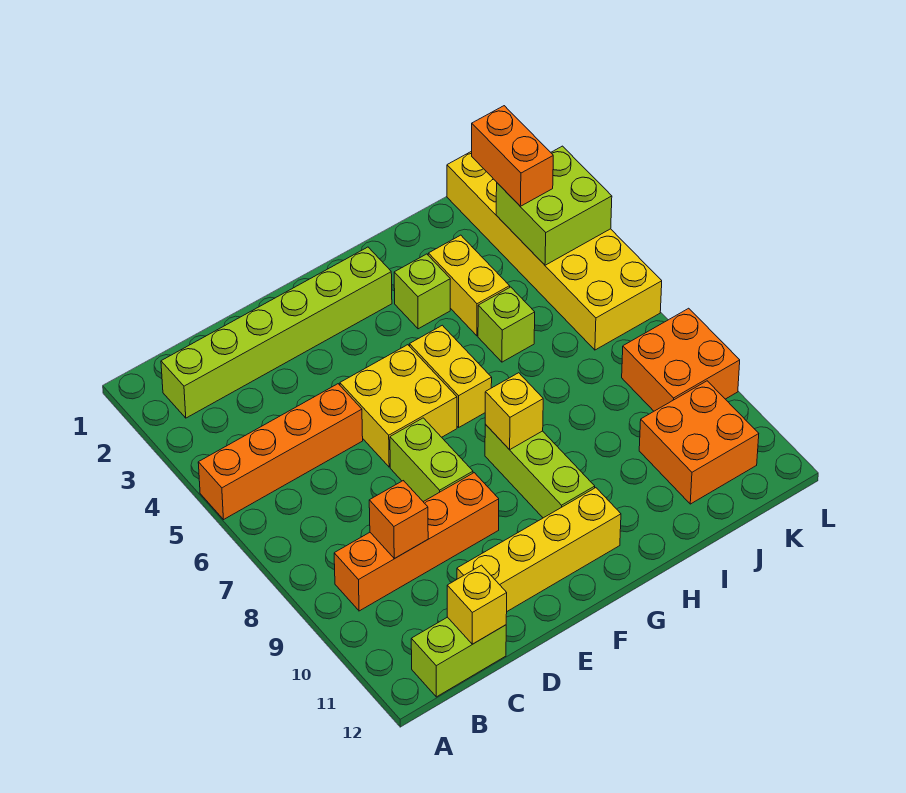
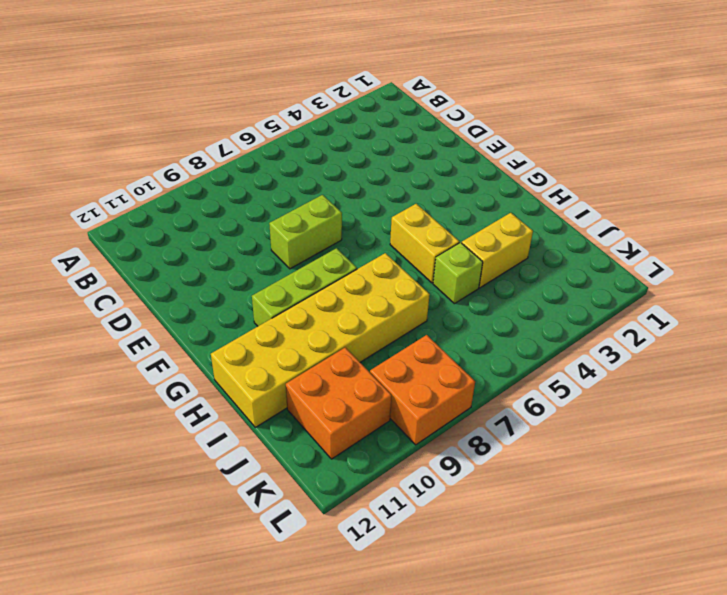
yellow brick G5:H5 level 1 -> yellow brick G5:G6 level 1
yellow brick H7:I12 level 1 -> yellow brick K1:L6 level 1
none -> orange brick A5:D5 level 1
none -> lime brick B2:G2 level 1
none -> orange brick B9:E9 level 1

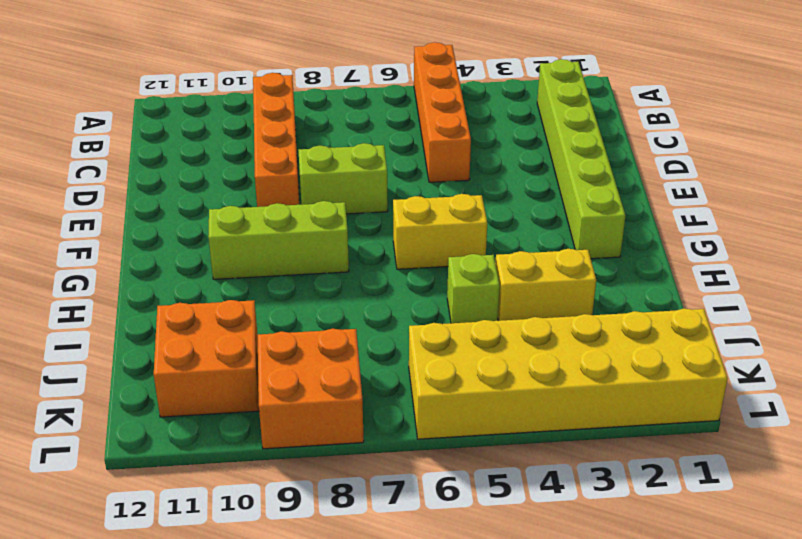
none -> lime brick B12:C12 level 1
none -> yellow brick D11:G11 level 1
none -> yellow brick E5:F6 level 1

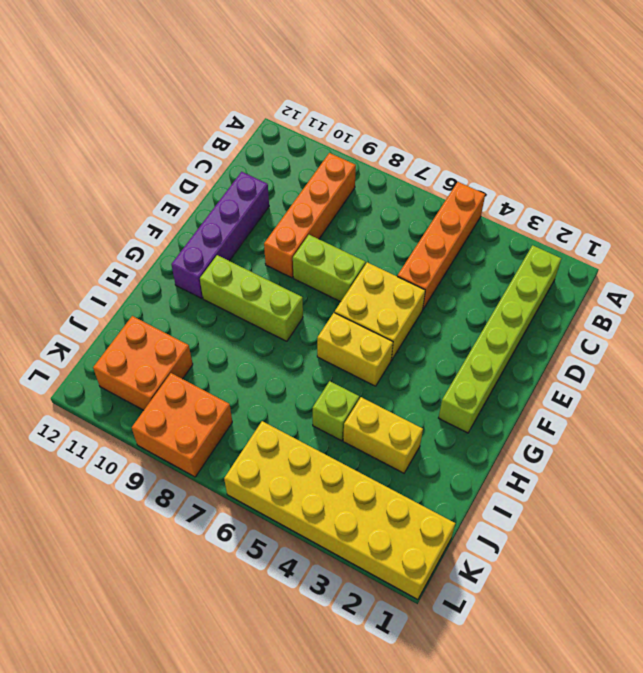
purple brick D11:G11 level 1 -> yellow brick D11:G11 level 1
none -> lime brick B12:C12 level 1
none -> lime brick H3 level 1
none -> orange brick C9 level 2

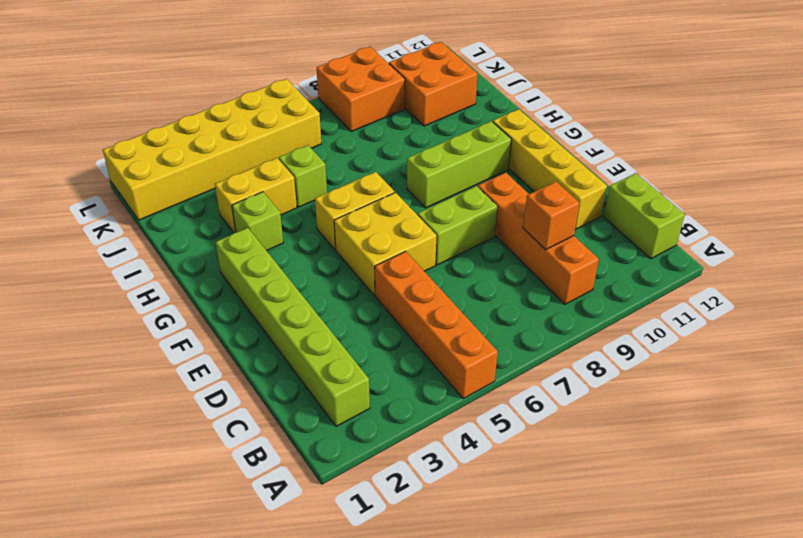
none -> yellow brick C12 level 2
none -> yellow brick G8 level 2
none -> lime brick K3:L4 level 2

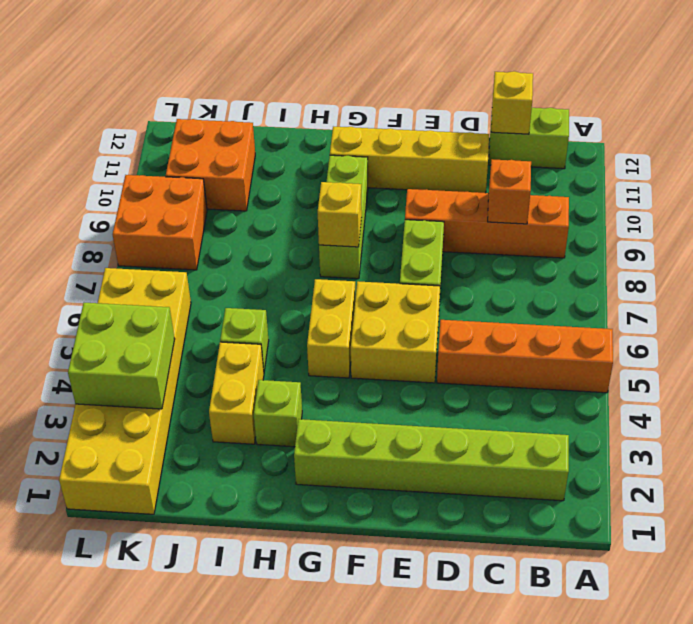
none -> orange brick K2:K3 level 3

